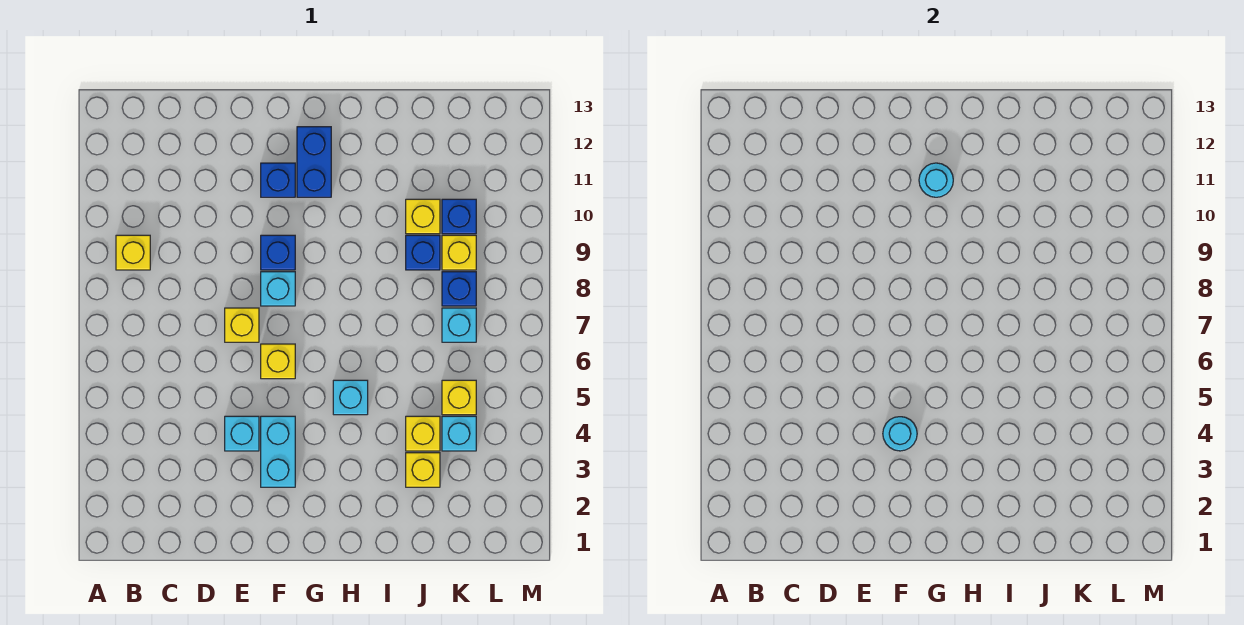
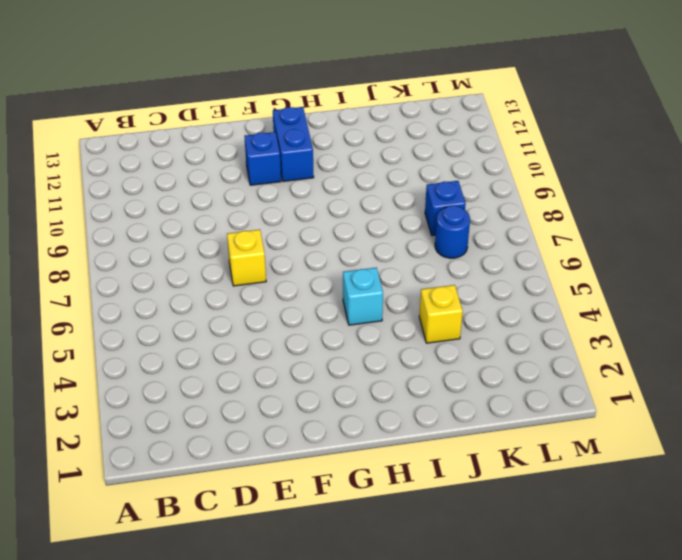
blue round brick K7 level 1 -> cyan brick K7 level 1
none -> yellow brick B9 level 1
none -> cyan brick E4 level 1
none -> cyan brick F3:F4 level 1

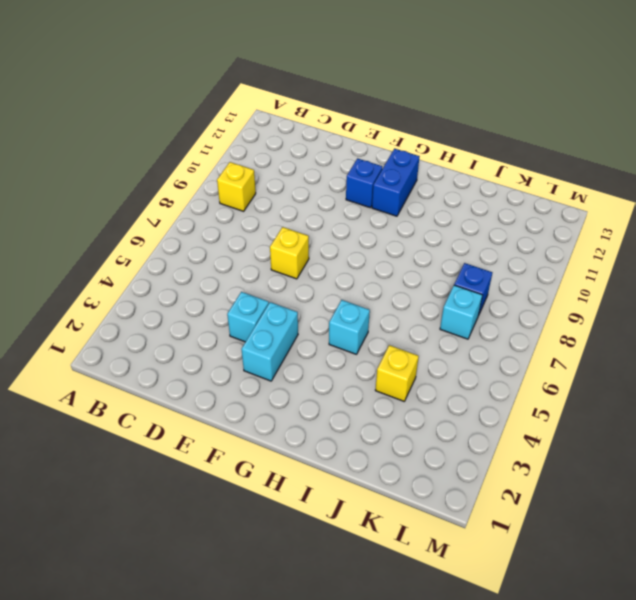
none -> yellow brick F6 level 1
none -> cyan brick F8 level 1
none -> blue brick F9 level 1

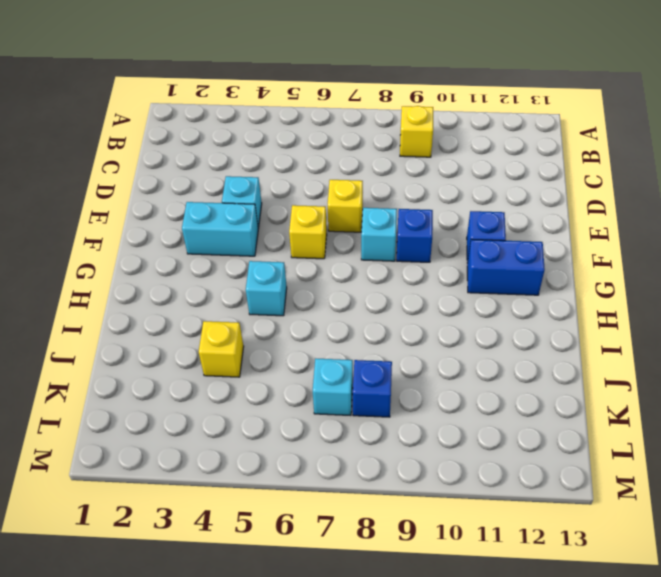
none -> yellow brick J3 level 1
none -> blue brick J9 level 1
none -> yellow brick J10 level 1

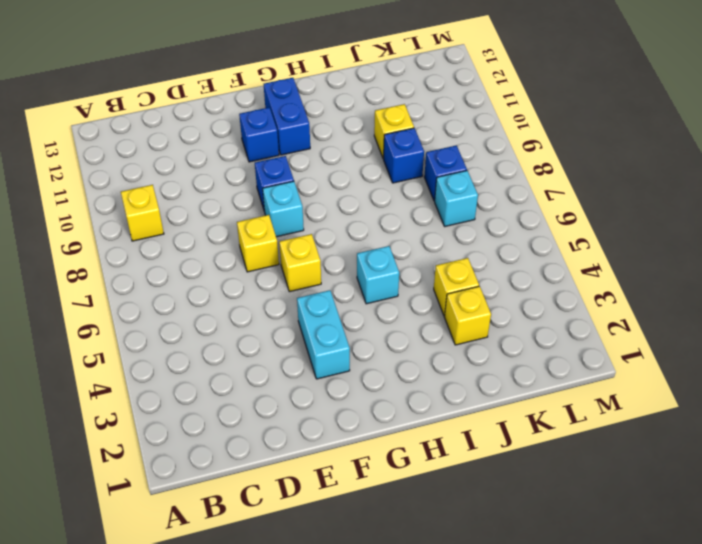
none -> cyan brick E4 level 1
none -> cyan brick K4 level 1
none -> yellow brick K5 level 1

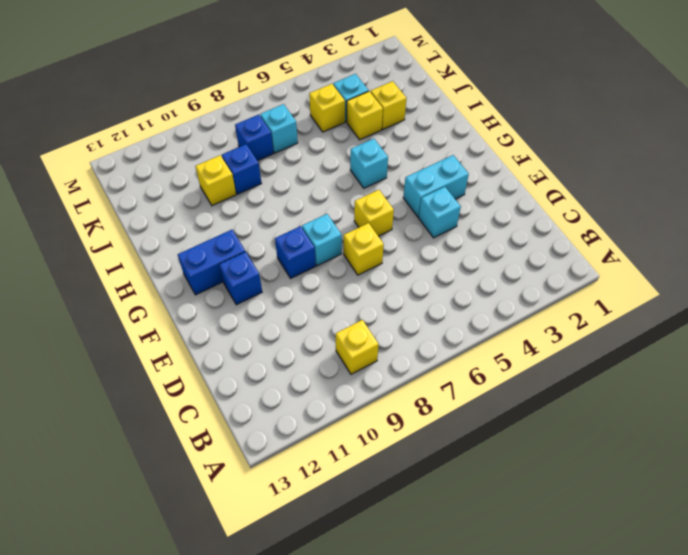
none -> yellow brick K9 level 1
none -> blue brick K10 level 1
none -> cyan round brick F4 level 2

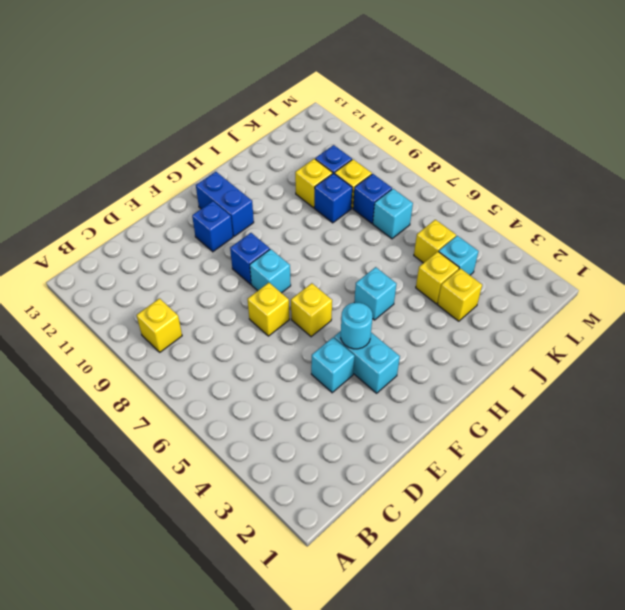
none -> cyan round brick G11 level 2

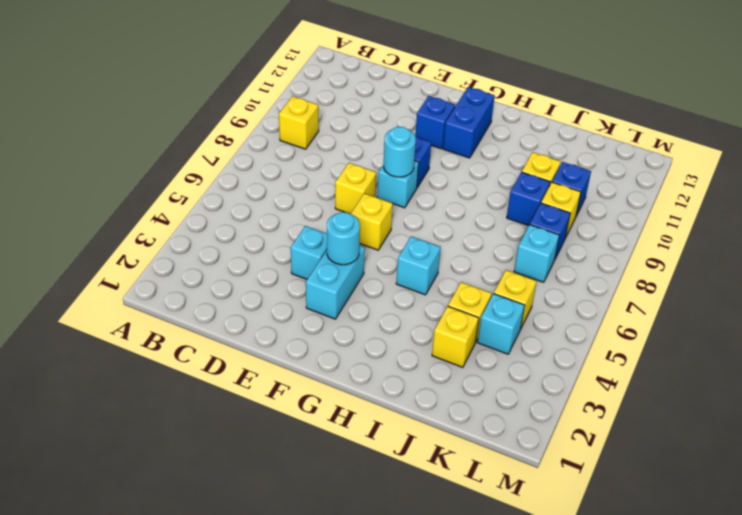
cyan round brick F8 level 2 -> cyan round brick G11 level 2

